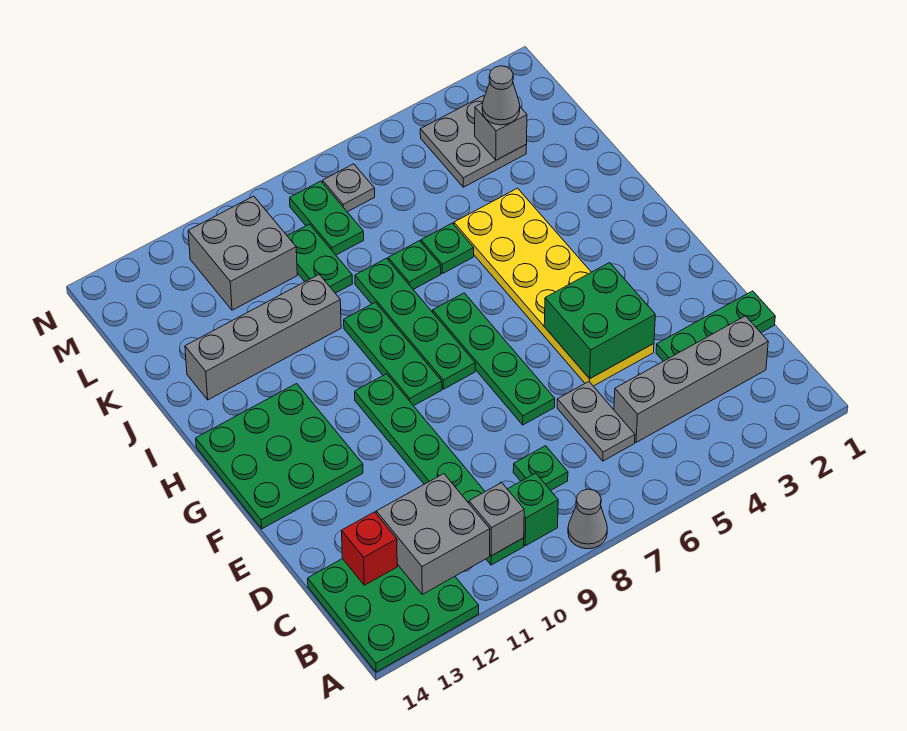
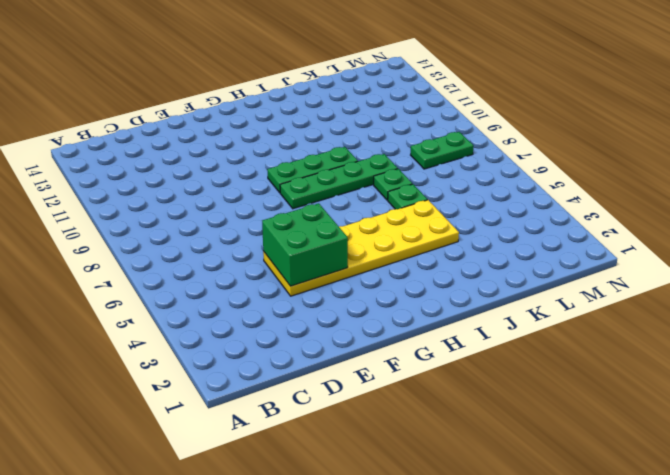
none -> grey cone A8 level 1
none -> green plate A12:C14 level 1
none -> green brick B9 level 1

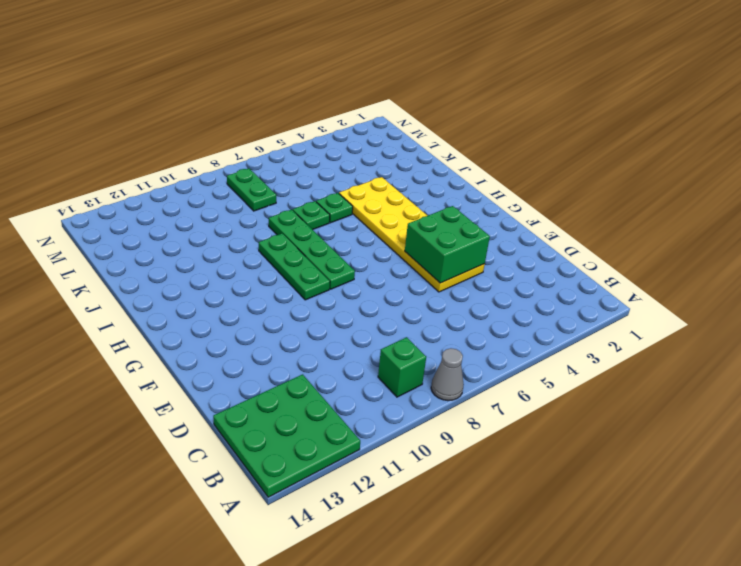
none -> green plate B10:G10 level 1
none -> grey brick C2:C5 level 1
none -> grey plate C6:D6 level 1

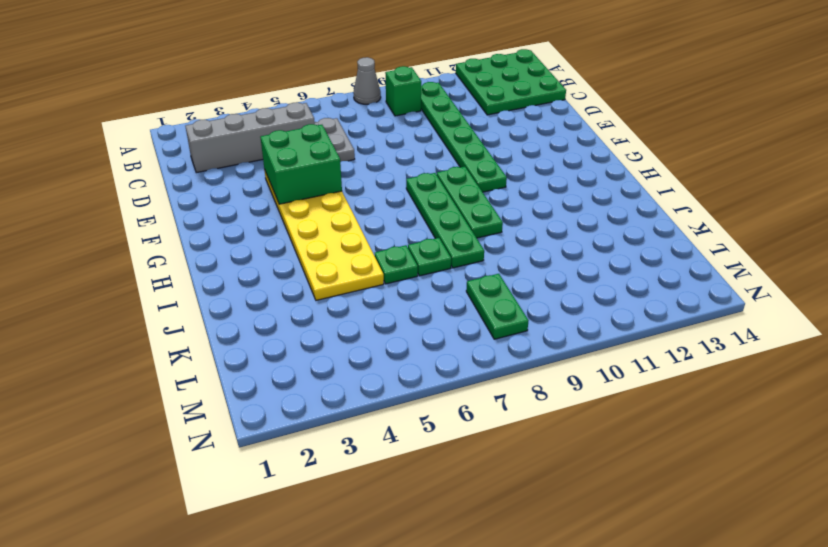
none -> green plate C8 level 1
none -> green plate D1:D3 level 1
none -> green plate E7:H7 level 1

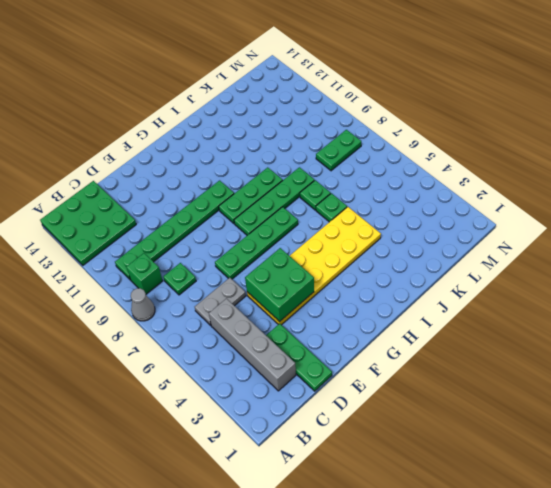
none -> green plate F12:H14 level 1
none -> grey brick J10:J13 level 1
none -> green plate K9:L9 level 1

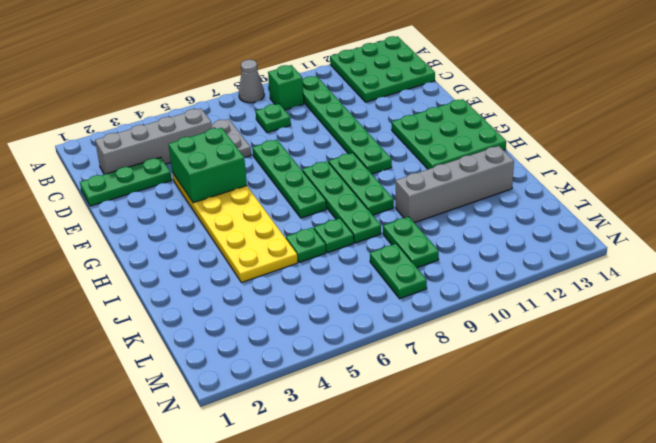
none -> grey plate L3:M4 level 1
none -> grey brick L10:M11 level 1
none -> grey plate M7 level 1

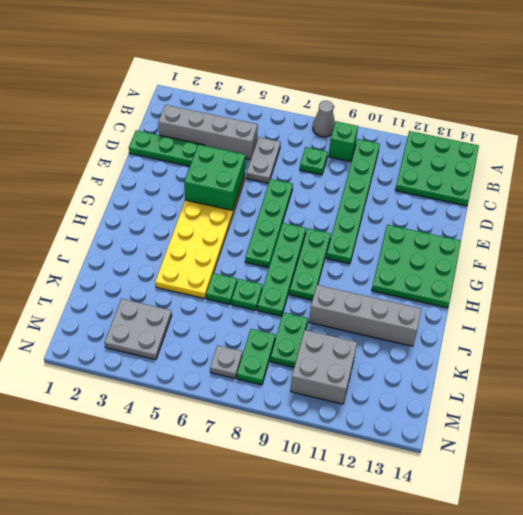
none -> grey brick B10 level 2
none -> grey brick B11:C12 level 2
none -> red brick C13 level 2

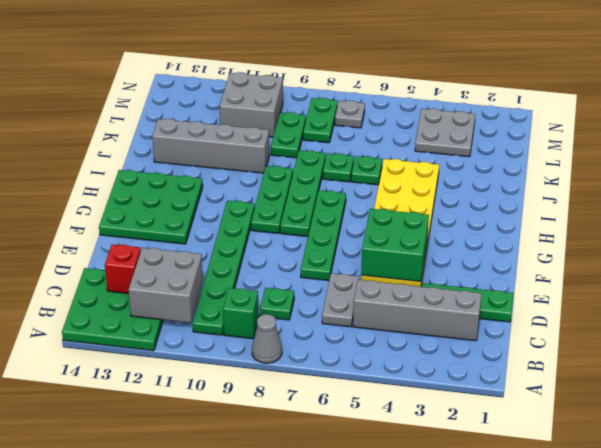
none -> grey brick B10 level 2
none -> grey brick L3 level 2
none -> grey cone L3 level 3

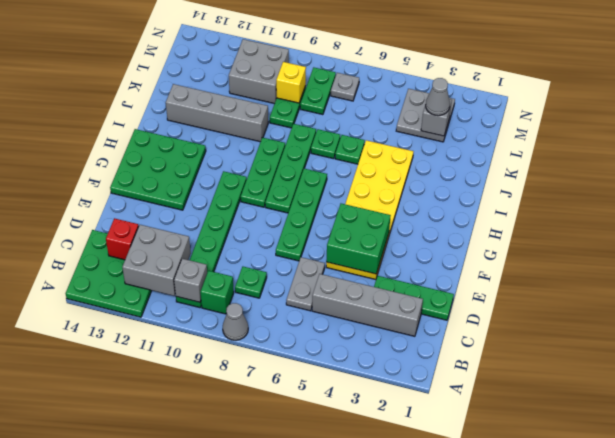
yellow brick L9 level 2 -> none

